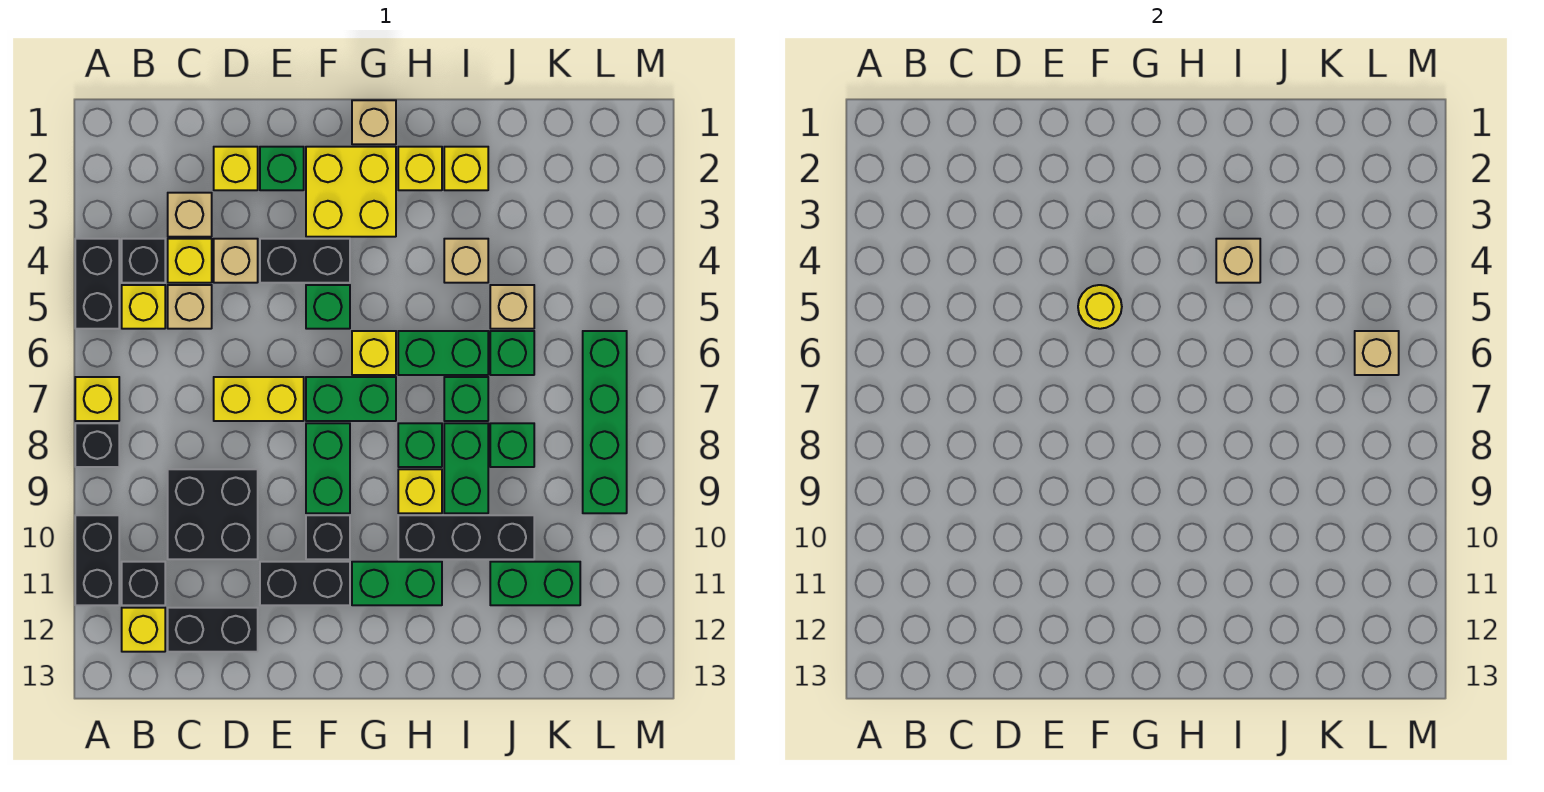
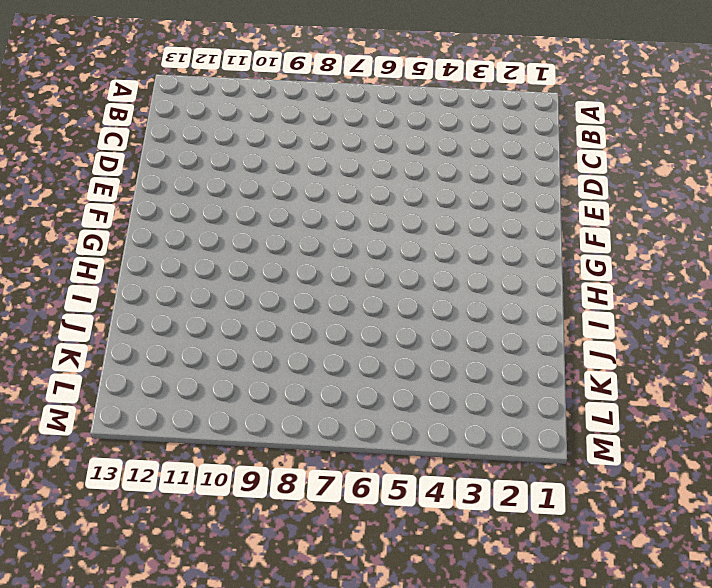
none -> black brick A4:A5 level 1
none -> yellow brick A7 level 1
none -> black brick A8 level 1
none -> black brick A10:A11 level 1

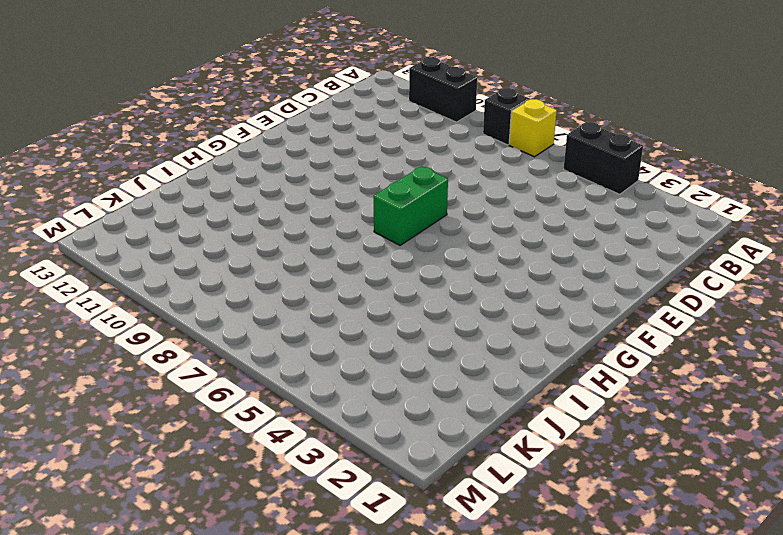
none -> black brick B4 level 1
none -> yellow brick B5 level 1
none -> black brick B11 level 1
none -> yellow brick B12 level 1

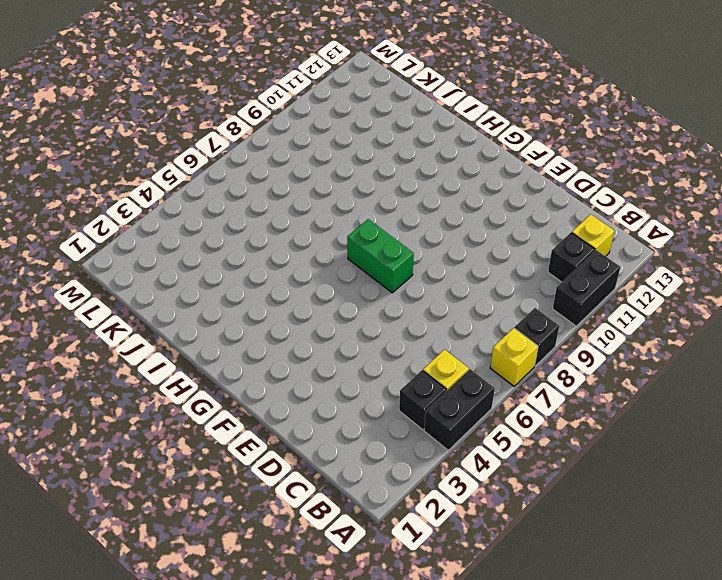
none -> tan brick C3 level 1
none -> yellow brick C4 level 1
none -> tan brick C5 level 1
none -> black brick C9:D10 level 1

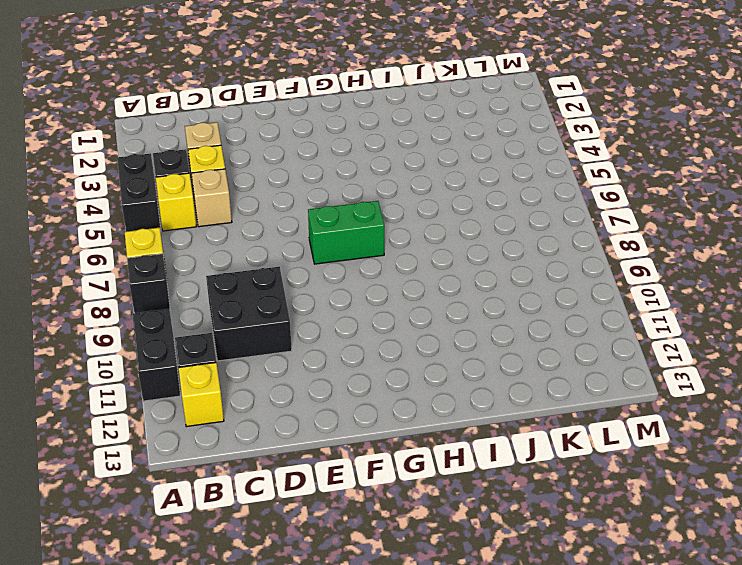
none -> black brick C12:D12 level 1
none -> yellow brick D2 level 1
none -> tan brick D4 level 1
none -> yellow brick D7:E7 level 1

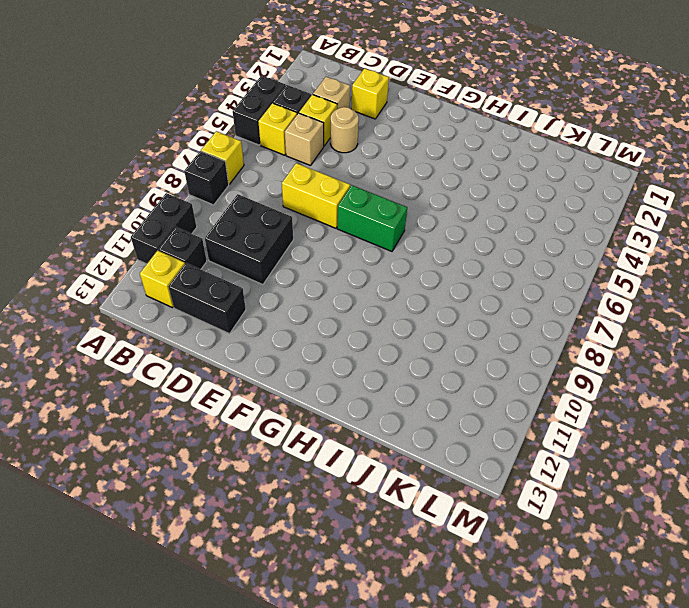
tan round brick D4 level 1 -> tan brick D4 level 1
none -> green brick E2 level 1
none -> black brick E4:F4 level 1
none -> black brick E11:F11 level 1
none -> yellow brick F2:G3 level 1

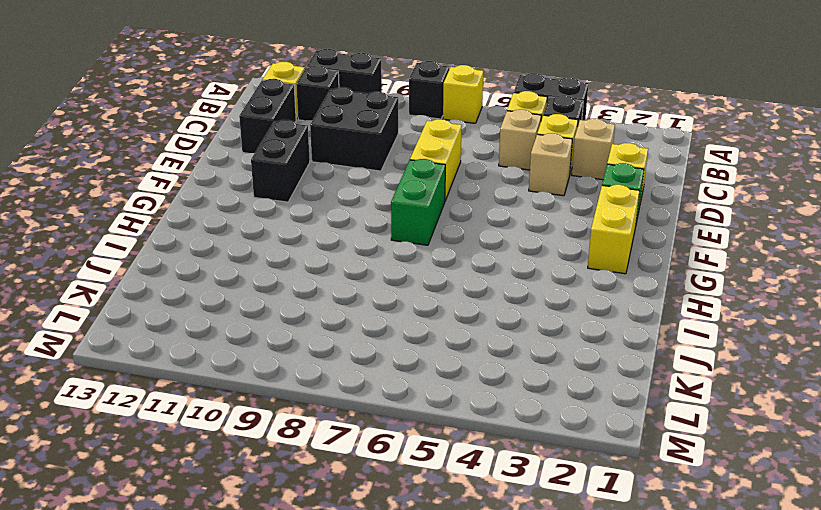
yellow brick F2:G2 level 1 -> yellow brick F2:G3 level 1
none -> black brick E4:F4 level 1
none -> green brick F5 level 1
none -> green brick F8:F9 level 1
none -> black brick F10 level 1

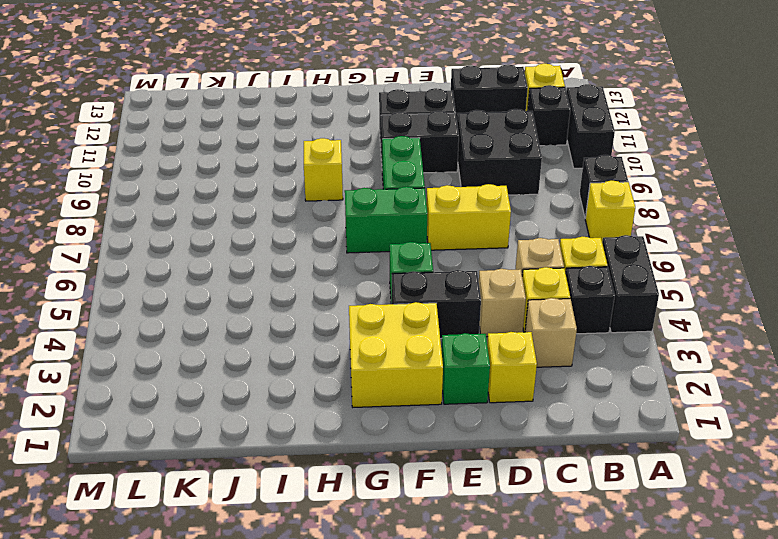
black brick E10:F10 level 1 -> black brick F10 level 1
none -> tan brick G1 level 1
none -> yellow brick G6 level 1
none -> green brick G11:H11 level 1
none -> yellow brick H2 level 1

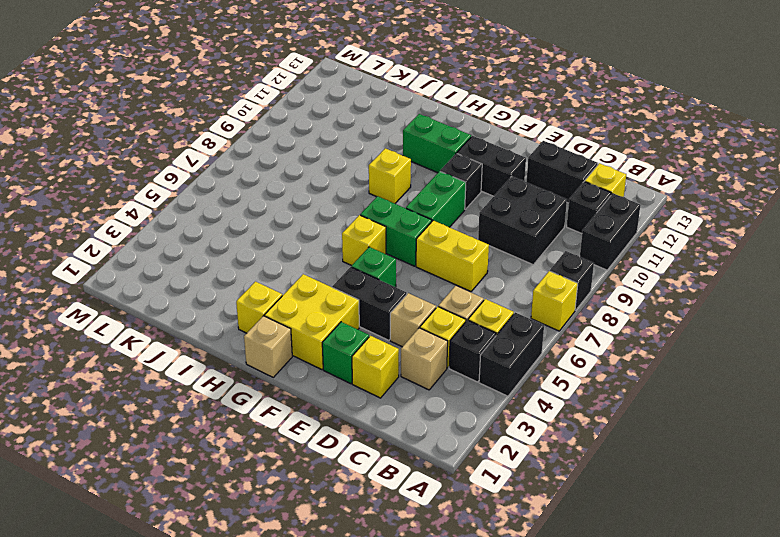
none -> green brick H6:I6 level 1
none -> green brick H8 level 1
none -> black brick H10:J10 level 1
none -> yellow brick I2 level 1

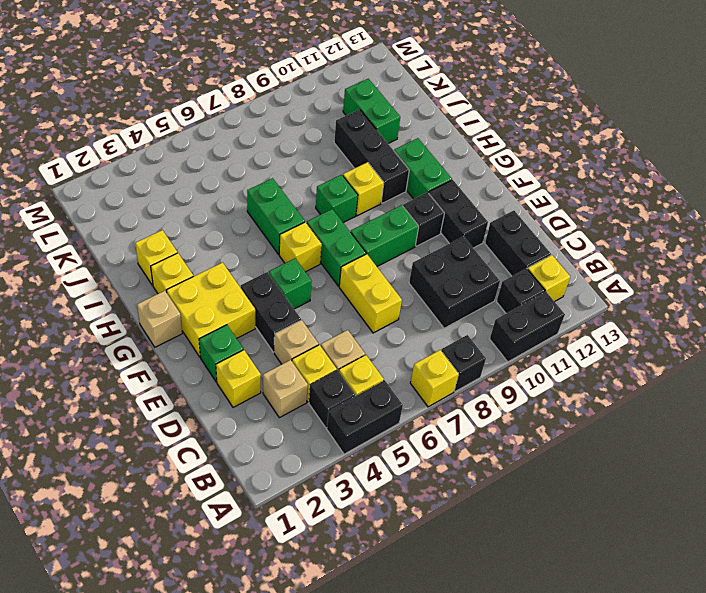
none -> tan brick I4 level 1
none -> green brick I7 level 1
none -> green brick I8:I9 level 1
none -> tan brick J5 level 1

